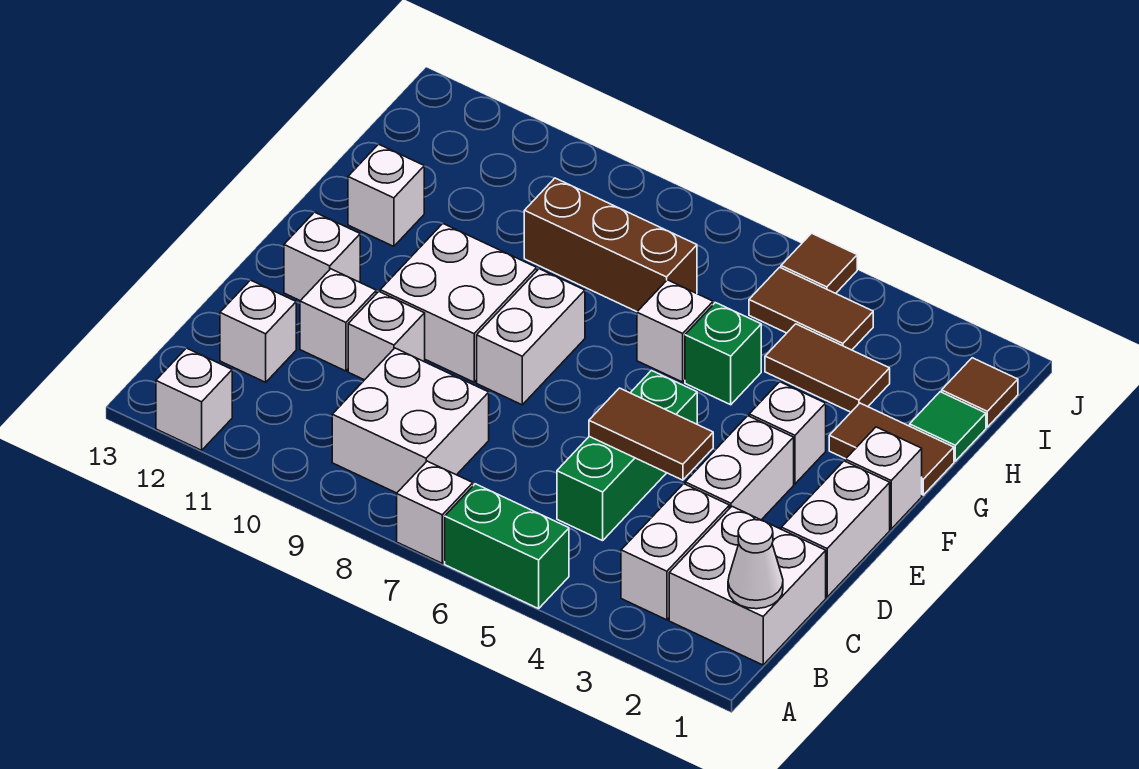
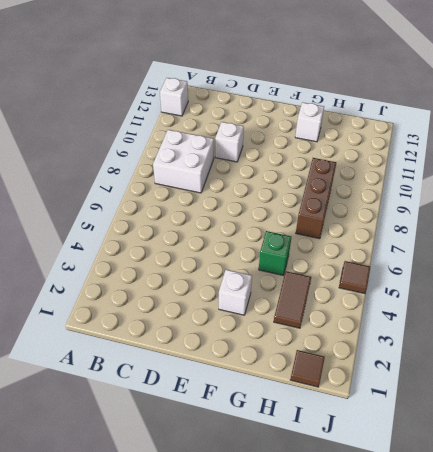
none -> green brick A5:A6 level 1
none -> white brick A7 level 1
none -> white brick B1:C2 level 1

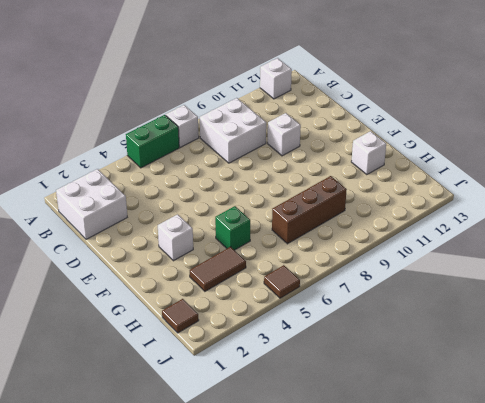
none -> white brick B3:C3 level 1
none -> green brick C5:E5 level 1
none -> white brick C12 level 1

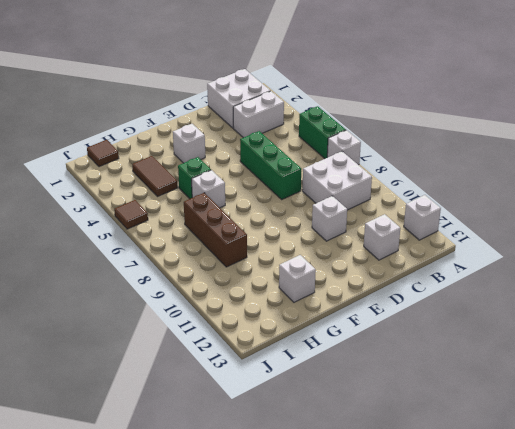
green brick D5:D7 level 1 -> green brick C5:E5 level 1
none -> white brick D1:E1 level 1
none -> white brick D3:E3 level 1
none -> white brick D11 level 1

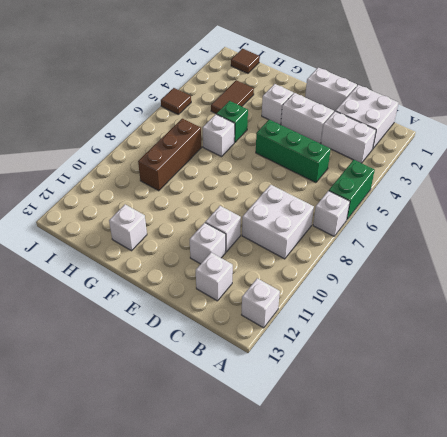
none -> white brick E8:F8 level 1
none -> white brick E9:F10 level 1
none -> white brick E12 level 1

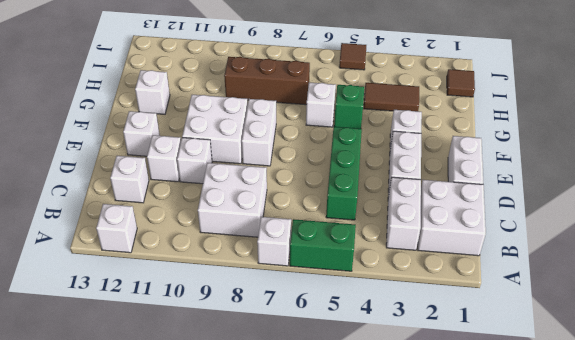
none -> white brick F1 level 1
none -> brown tile G1:G2 level 1
none -> green tile H1 level 1

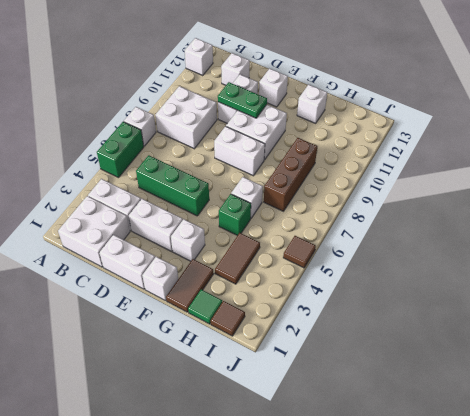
green plate D10:E10 level 2 -> none
none -> brown tile I4:I5 level 1
none -> white cone B1 level 2
none -> brown tile D4:D5 level 2

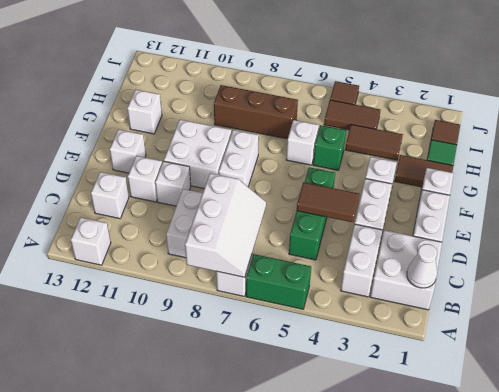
white slope A7:C8 level 2 top 8 -> none

